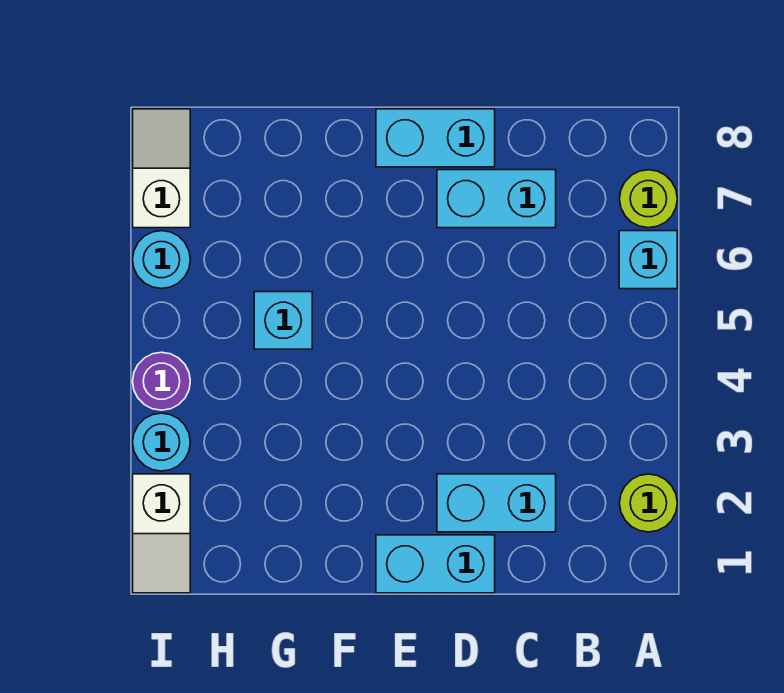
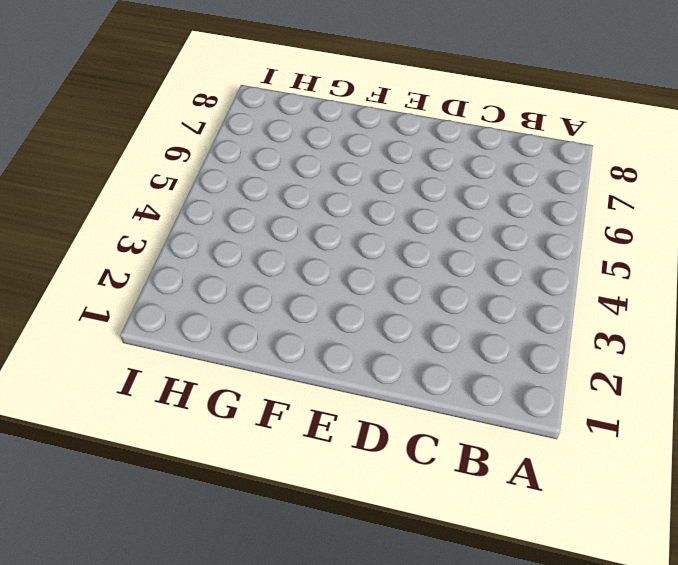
none -> lime round brick A2 level 1
none -> cyan brick A6 level 1
none -> lime round brick A7 level 1

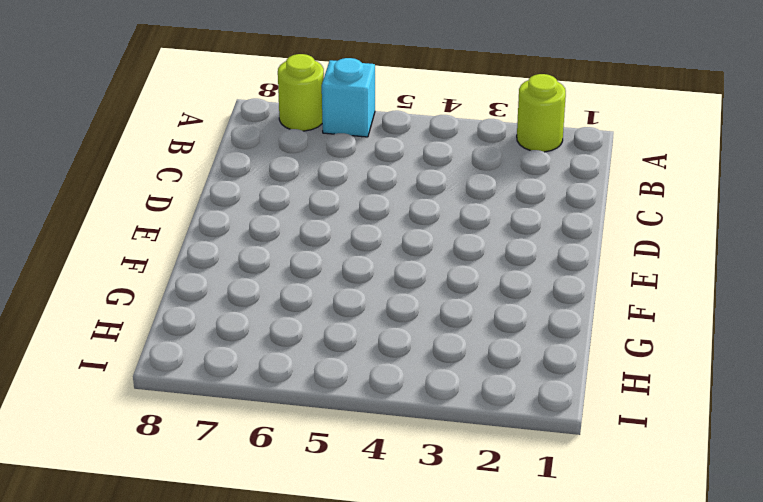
none -> cyan brick C2:D2 level 1
none -> cyan brick C7:D7 level 1
none -> cyan brick D1:E1 level 1

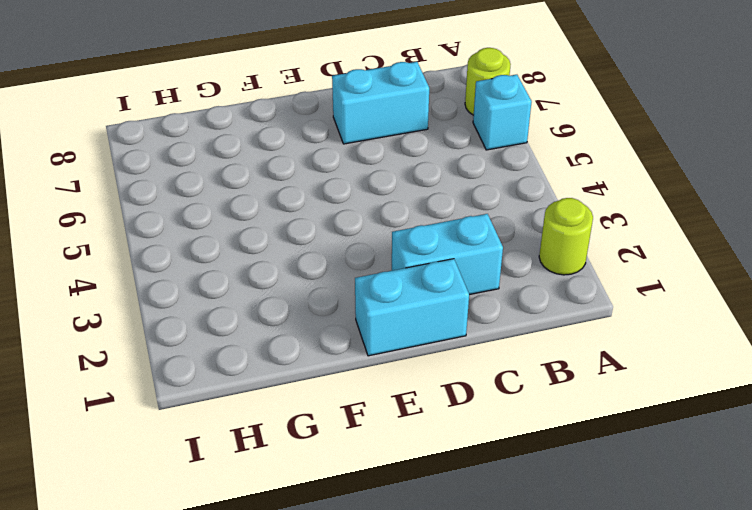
none -> cyan brick D8:E8 level 1
none -> cyan brick G5 level 1
none -> white slope I1:I2 level 1 top 2

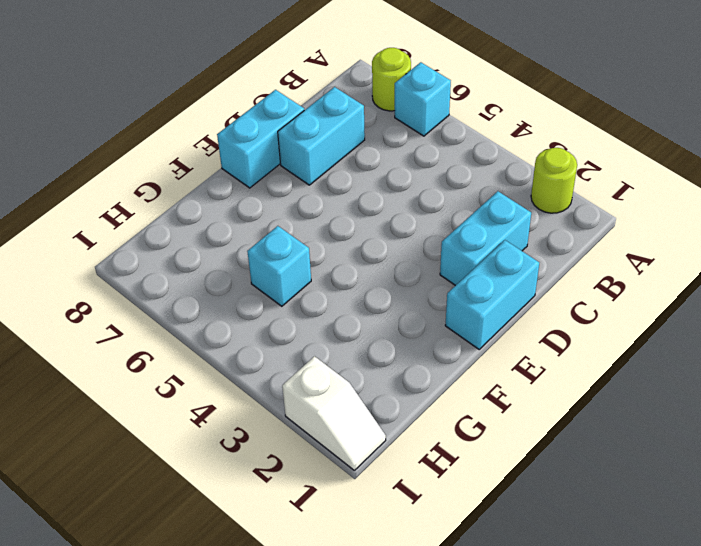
none -> cyan round brick I3 level 1
none -> purple round brick I4 level 1
none -> cyan round brick I6 level 1

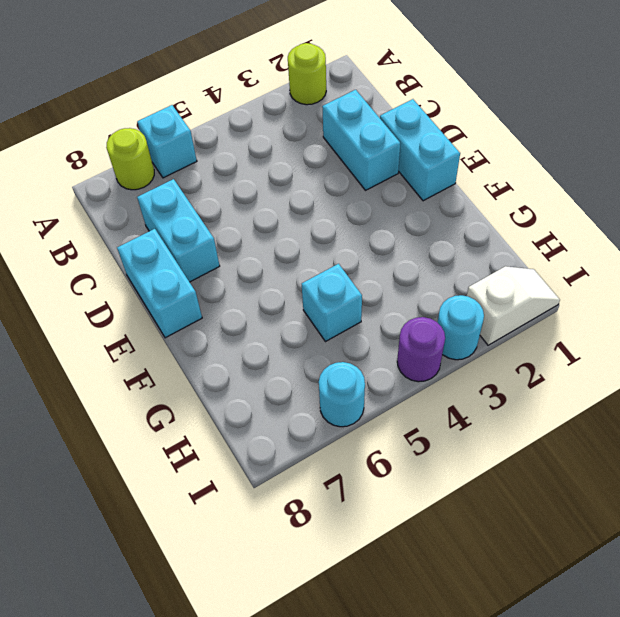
none -> white slope I7:I8 level 1 top 7

